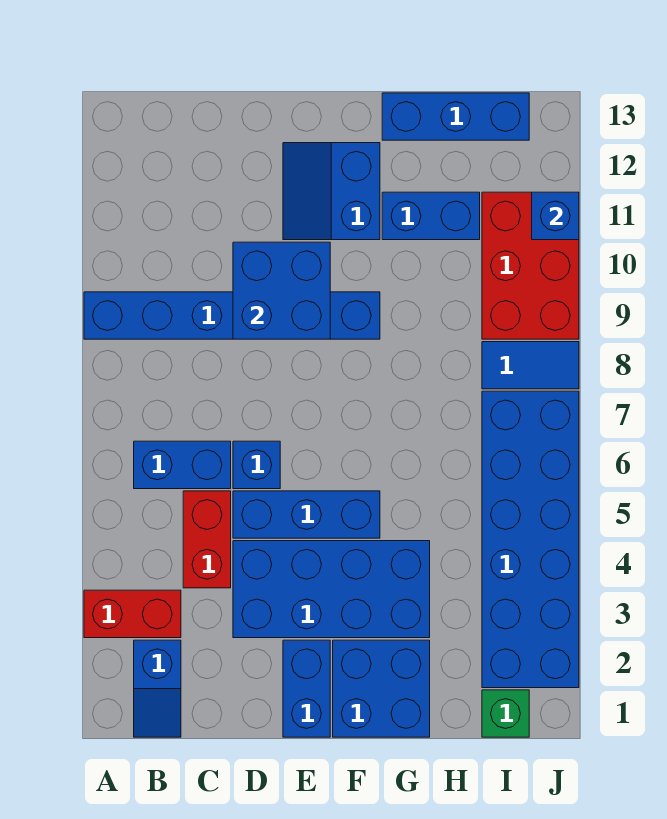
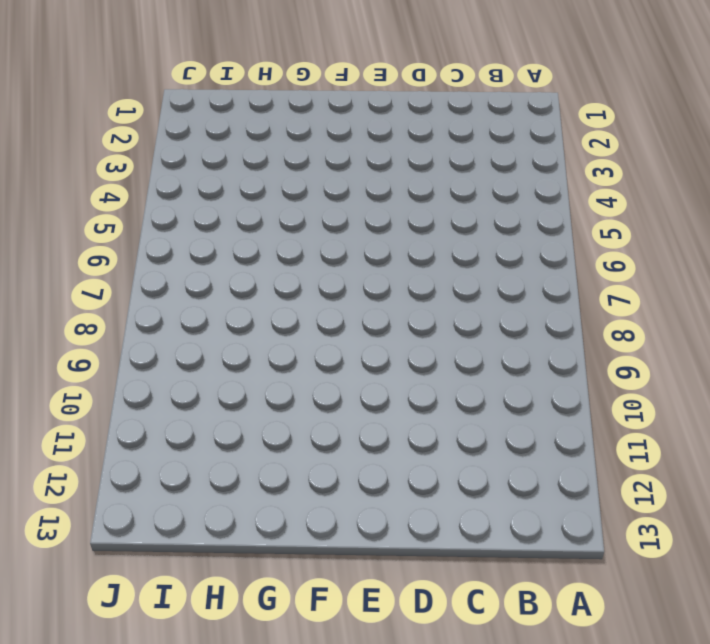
none -> red brick A3:B3 level 1
none -> blue brick A9:F9 level 1
none -> blue slope B1:B2 level 1 top 2

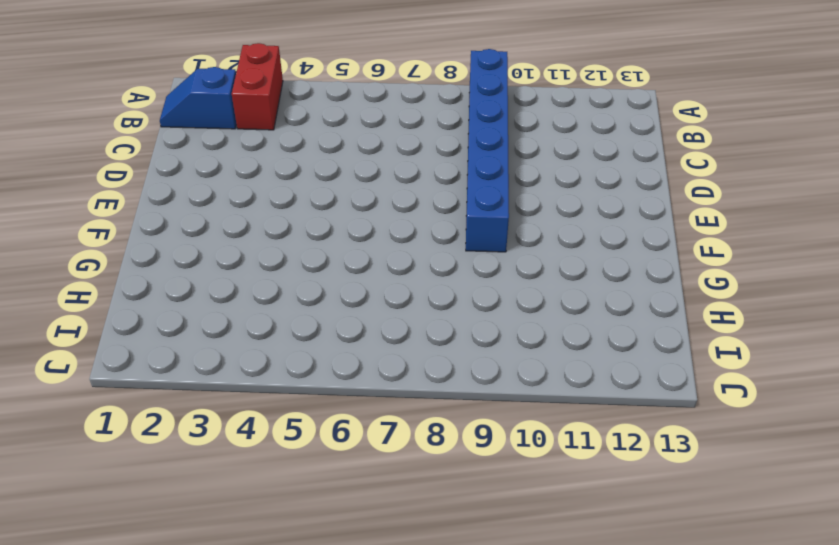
none -> blue brick B6:C6 level 1
none -> red brick C4:C5 level 1
none -> blue brick D3:G4 level 1

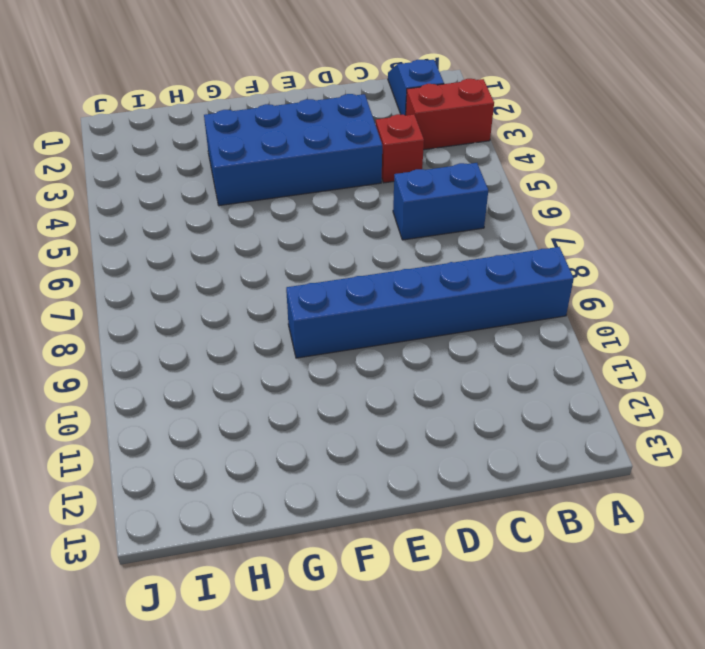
red brick C4 level 1 -> red brick C4:C5 level 1
none -> blue brick D5:F5 level 1
none -> blue brick D6 level 1
none -> blue brick E1:E2 level 1

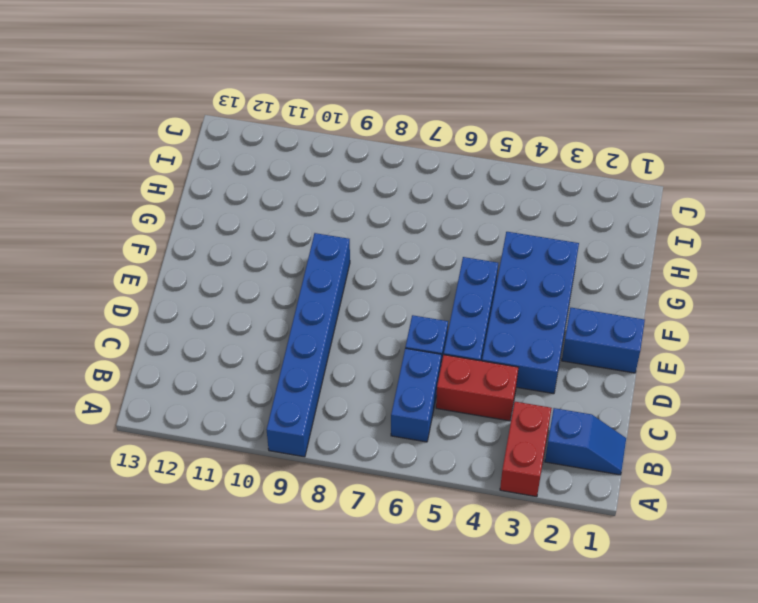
none -> blue slope E11:F12 level 1 top F
none -> blue brick F1:G2 level 1
none -> blue brick G11:H11 level 1

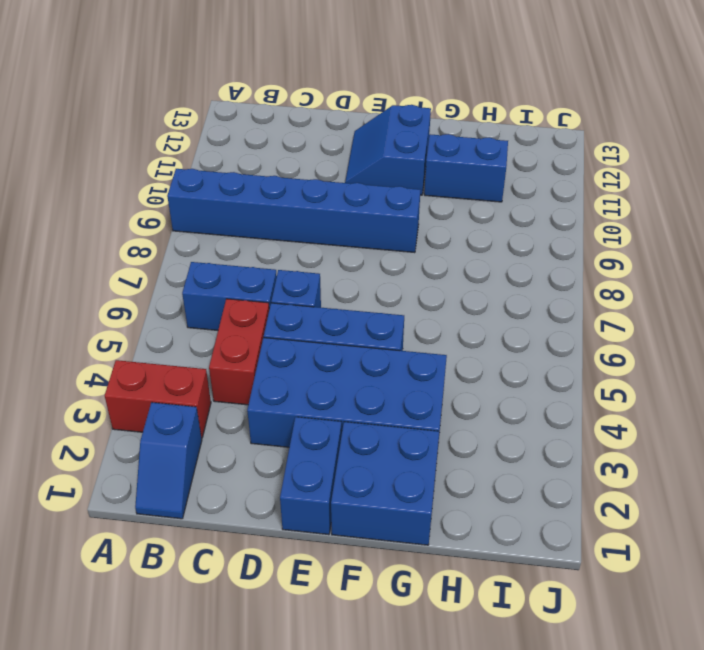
none -> blue brick G13:I13 level 1
none -> green brick I1 level 1
none -> blue brick I2:J7 level 1

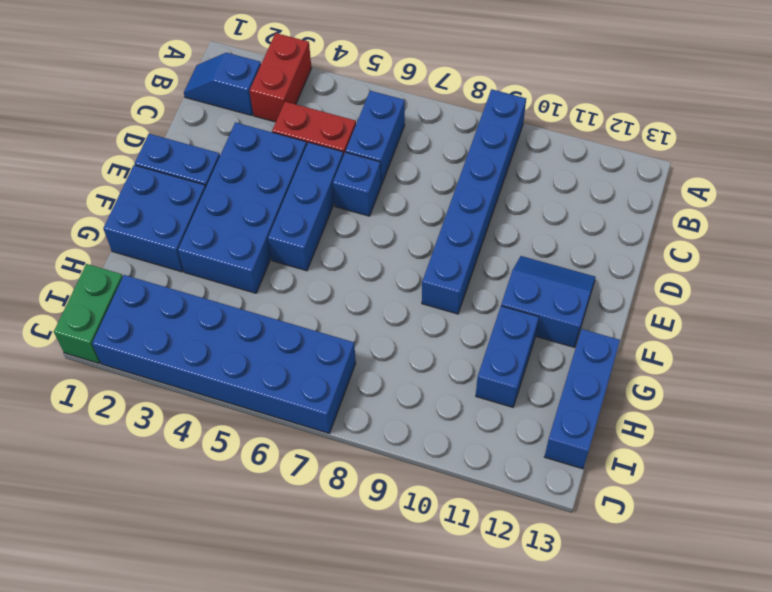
green brick I1:J1 level 1 -> green brick I1 level 1
none -> blue tile I8:J8 level 1
none -> red brick I9:J11 level 1
none -> blue brick D9:E10 level 2

